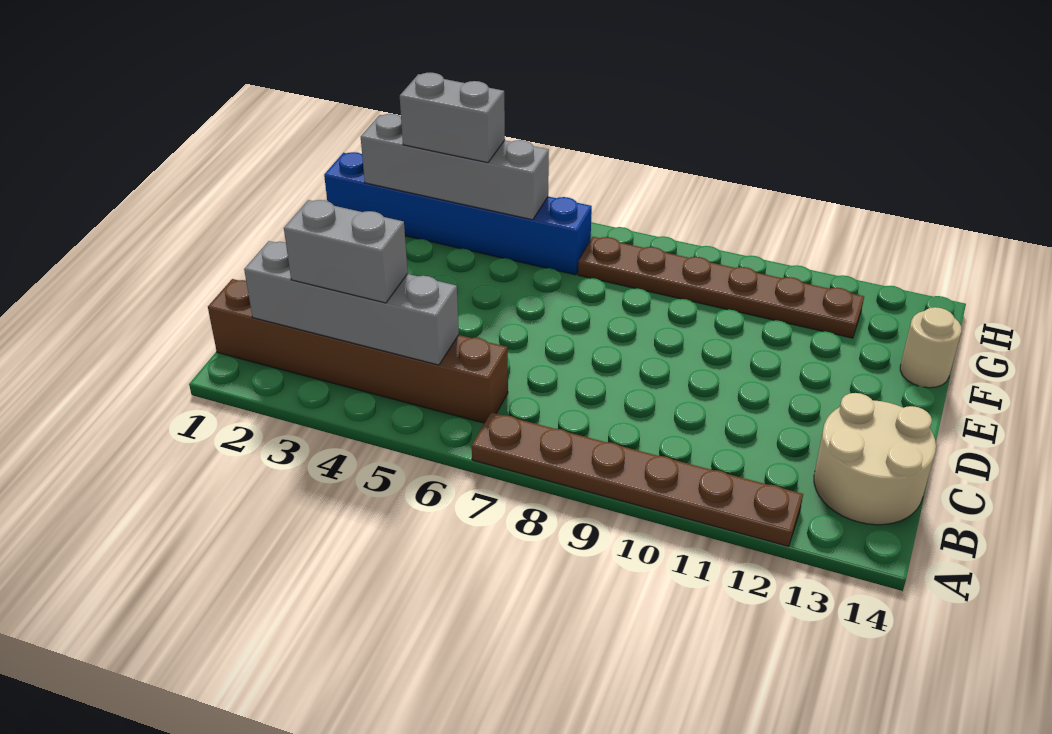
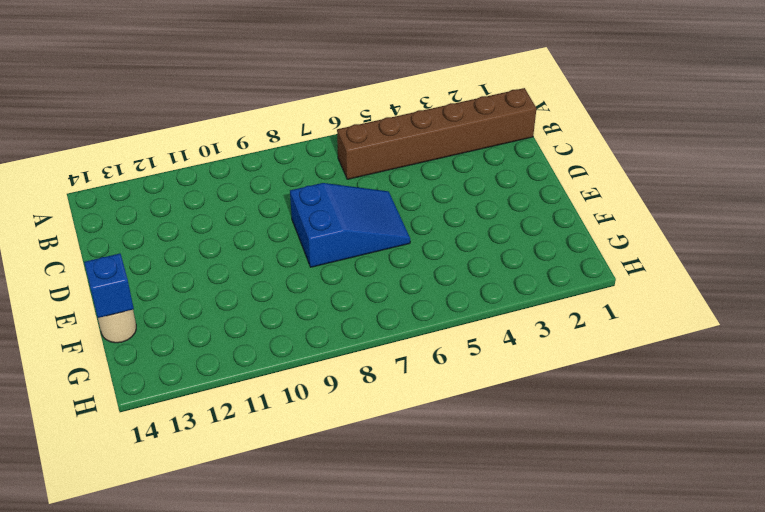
blue slope D6:E8 level 1 top 8 -> none
blue brick F14 level 2 -> none
none -> brown plate A7:A12 level 1
none -> tan round brick B13:C14 level 1

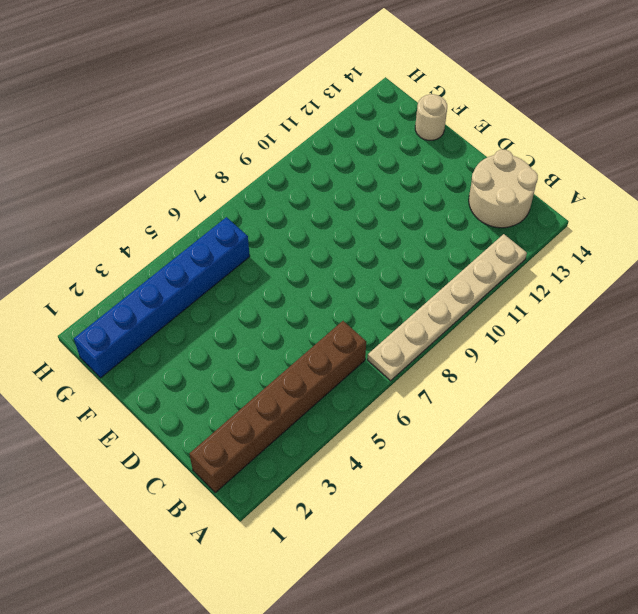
tan plate A7:A12 level 1 -> brown plate A7:A12 level 1
none -> brown plate G7:G12 level 1
none -> grey brick B2:B5 level 2

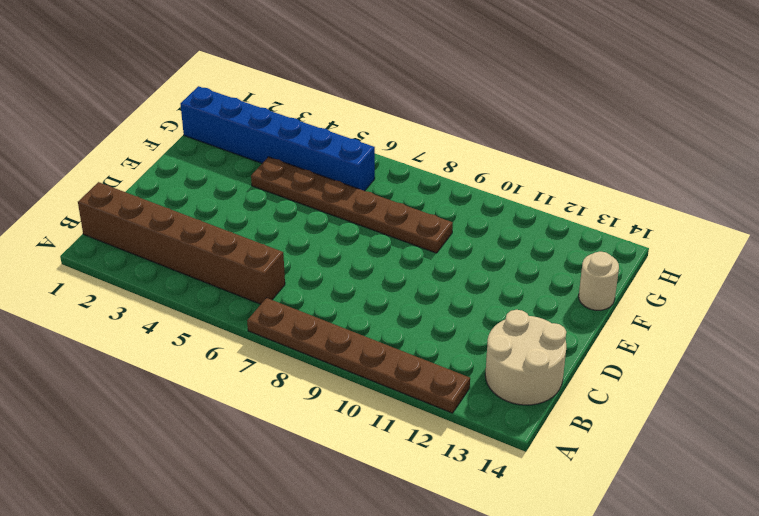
brown plate F4:F9 level 1 -> brown plate G7:G12 level 1
none -> grey brick B2:B5 level 2
none -> grey brick G2:G5 level 2

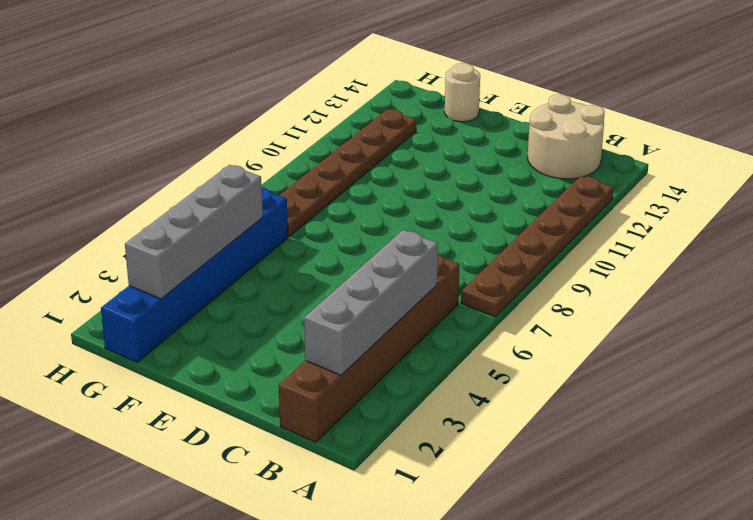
none -> grey brick B3:B4 level 3
none -> grey brick G3:G4 level 3

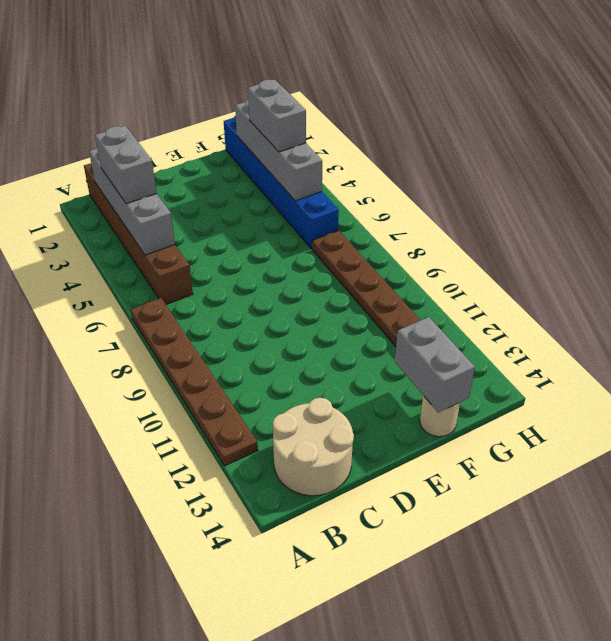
grey brick F13:F14 level 2 -> none

